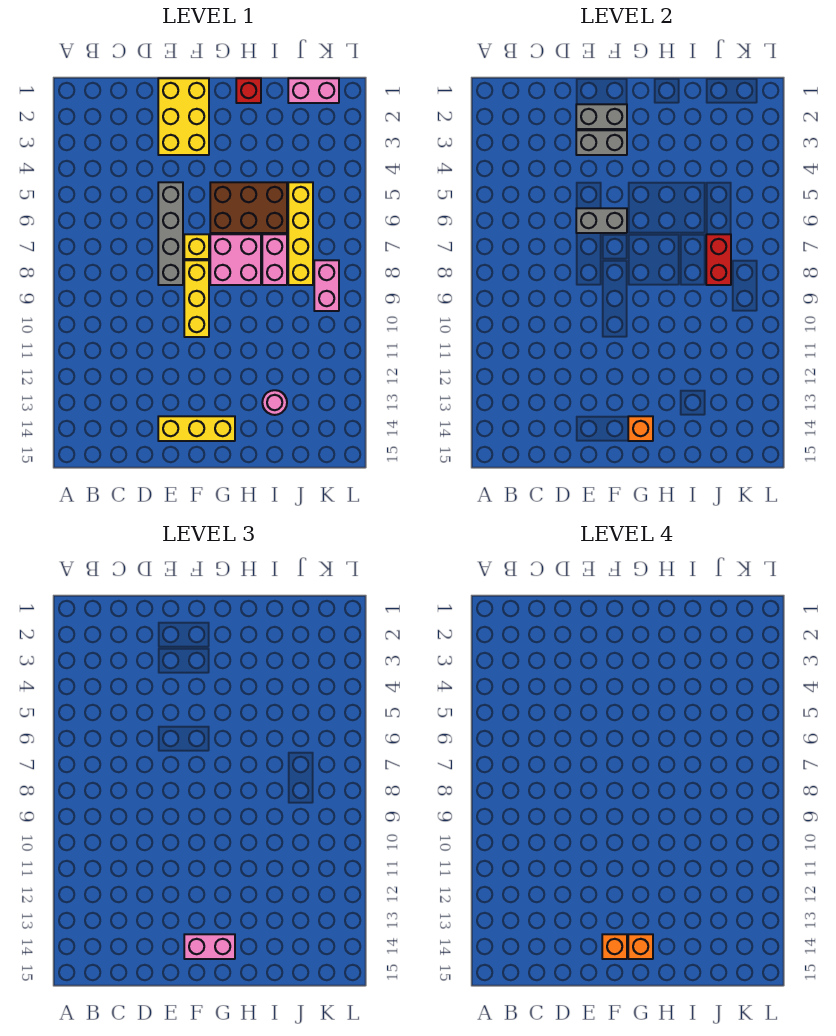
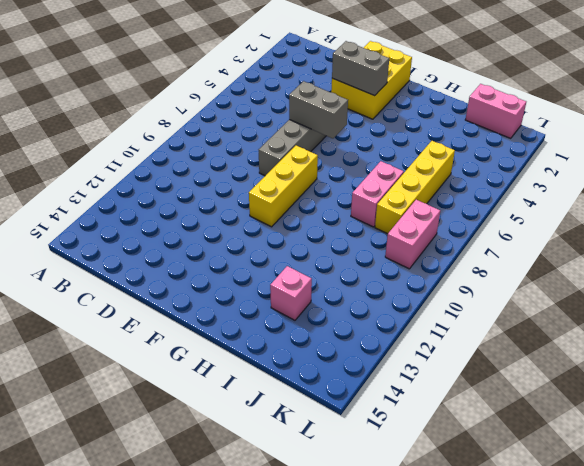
pink brick I13 level 1 -> pink round brick I13 level 1
none -> yellow brick E14:G14 level 1
none -> yellow brick F7 level 1
none -> brown brick G5:I6 level 1

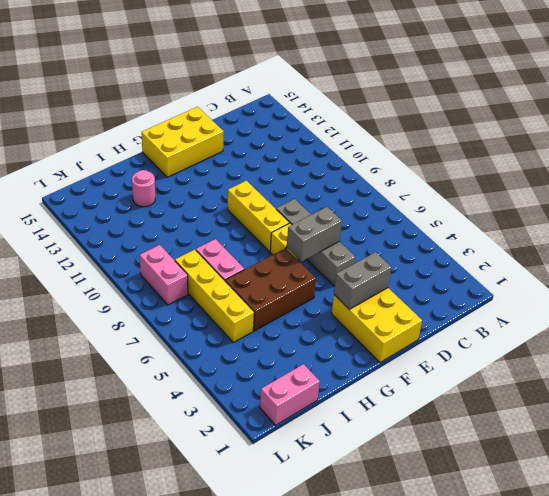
yellow brick E14:G15 level 1 -> yellow brick E14:G14 level 1
none -> pink brick G7:H8 level 1
none -> red brick H1 level 1
none -> grey brick E2:F2 level 2

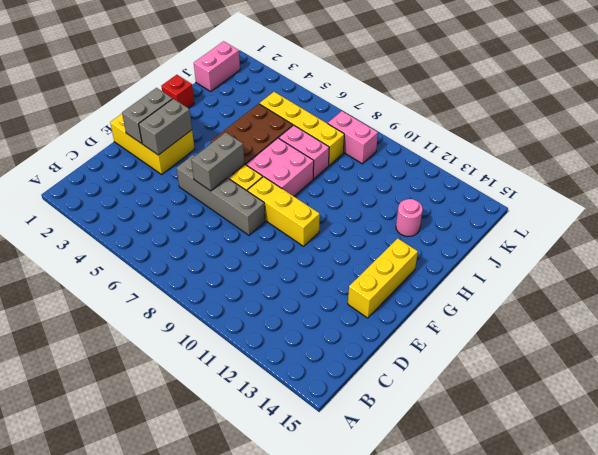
none -> orange brick G14 level 2
none -> red brick J7:J8 level 2
none -> pink brick F14:G14 level 3

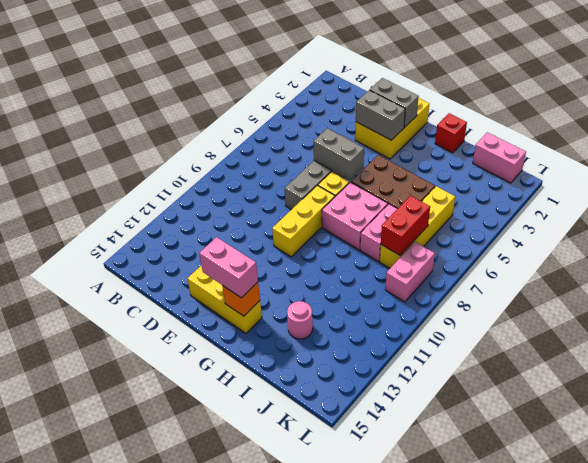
none -> orange brick F14 level 4
none -> orange brick G14 level 4

